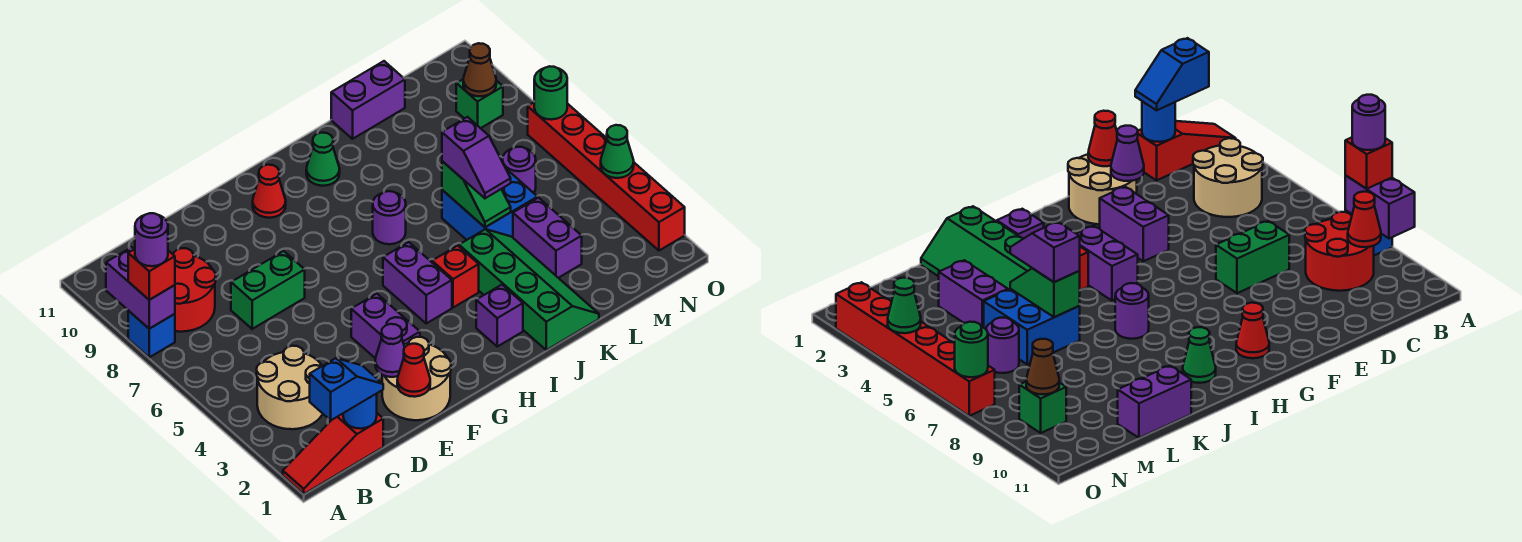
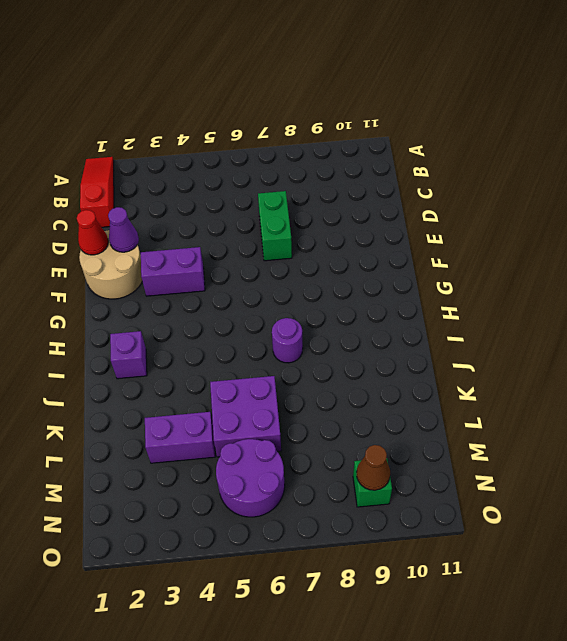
purple brick K5:L6 level 1 -> blue brick K5:L6 level 1
purple round brick M5:N6 level 1 -> purple round brick M6 level 1
none -> blue brick A8 level 1
none -> tan round brick B3:C4 level 1
none -> red round brick B8:C9 level 1
none -> red cone G10 level 1

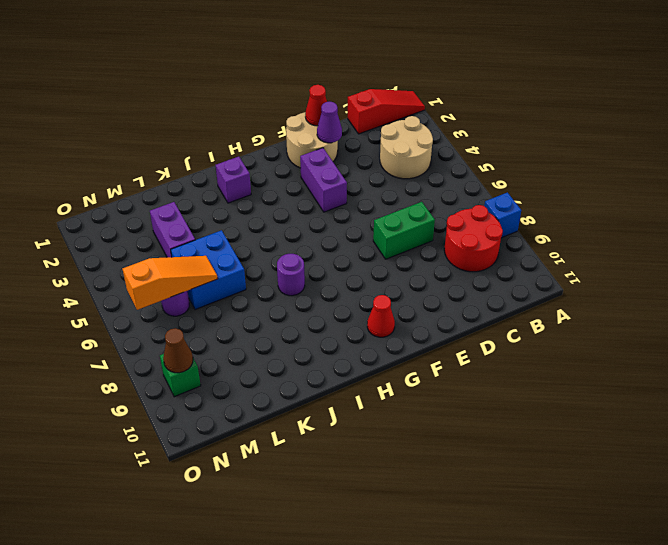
orange slope L6:N6 level 2 top N -> none
none -> purple brick H4:H5 level 1
none -> red brick I4 level 1
none -> green cone I10 level 1
none -> green slope J1:K4 level 1 top J

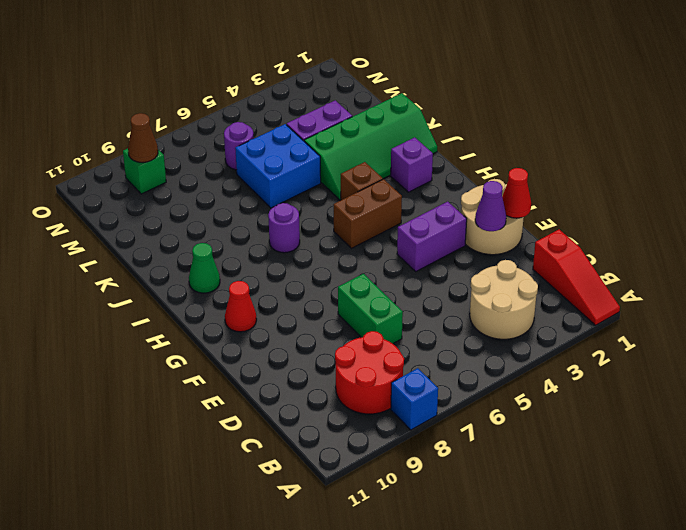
brown brick H4:H5 level 1 -> purple brick H4:H5 level 1
brown brick I4 level 1 -> red brick I4 level 1
green slope J1:K4 level 1 top K -> green slope J1:K4 level 1 top J
none -> purple brick K11:L11 level 1
none -> red brick O2:O7 level 1
none -> purple brick A8:A9 level 2
none -> red cone B9 level 2

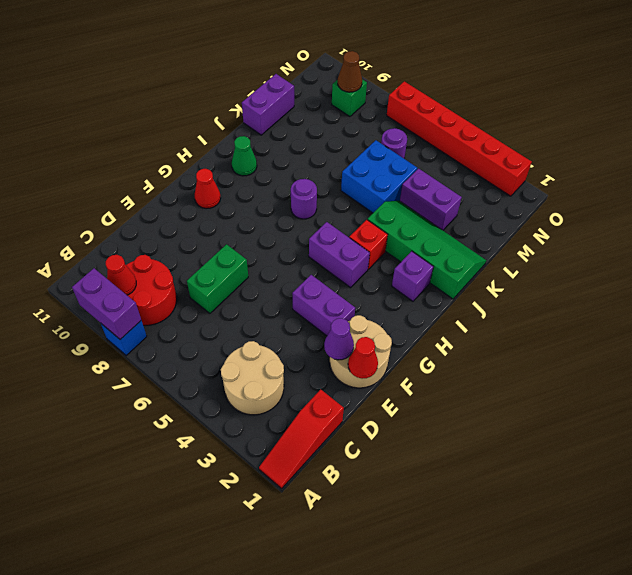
none -> blue round brick C1 level 2
none -> green slope K5:K6 level 2 top 6
none -> green cone O4 level 2
none -> green round brick O7 level 2

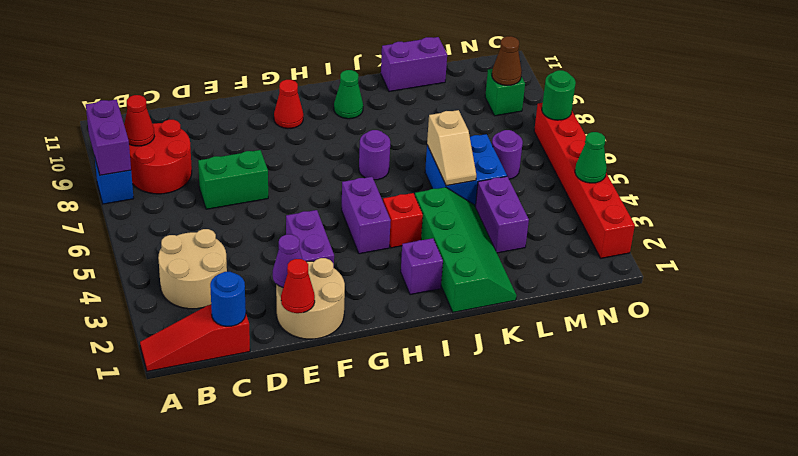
tan slope K5:K6 level 2 top 6 -> green slope K5:K6 level 2 top 6
none -> red brick A8 level 3
none -> blue slope B1:C1 level 3 top B
none -> purple slope K5:K6 level 3 top 6
none -> purple round brick A8 level 4

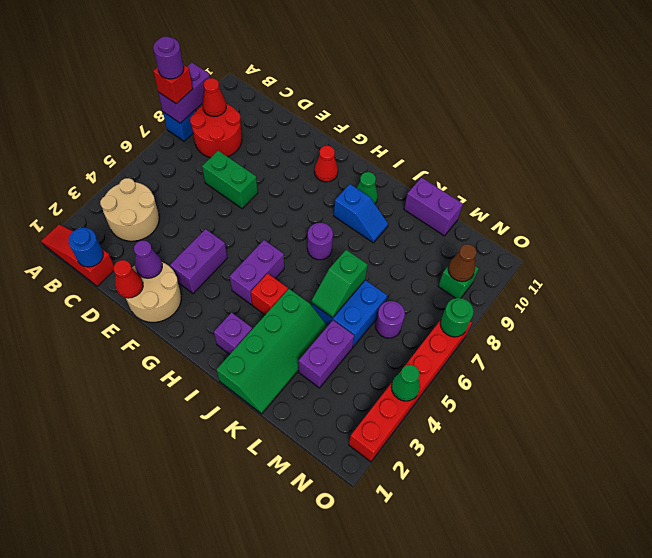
blue slope I9:J9 level 1 top I -> blue slope B1:C1 level 3 top B
none -> purple slope K5:K6 level 3 top 6

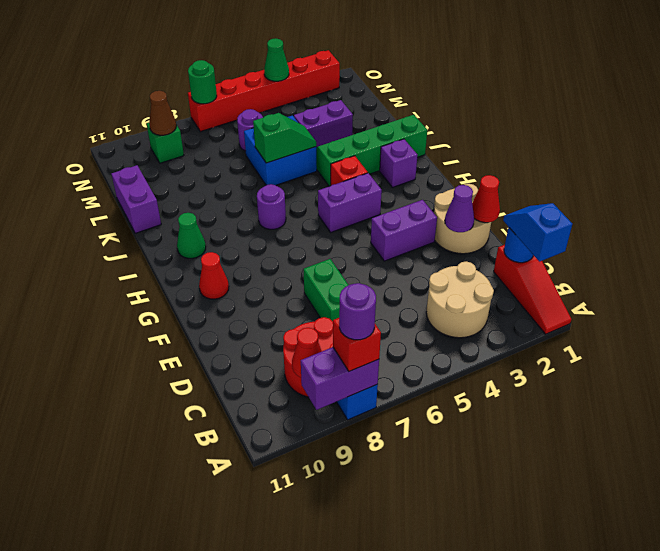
none -> purple slope K5:K6 level 3 top 6

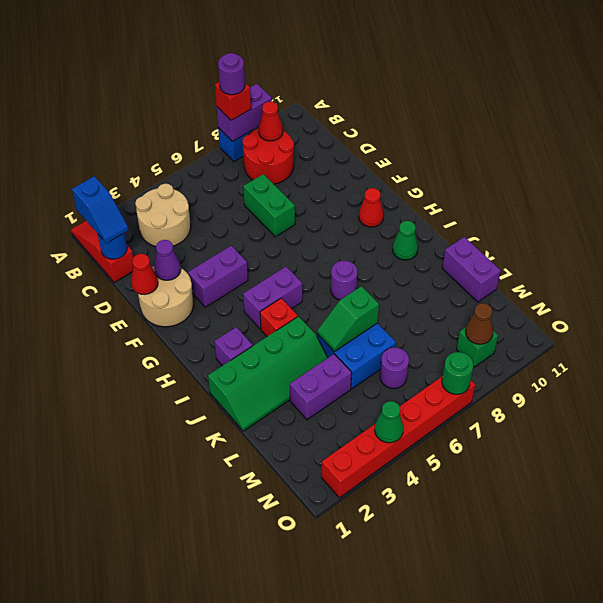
none -> purple slope K5:K6 level 3 top 6

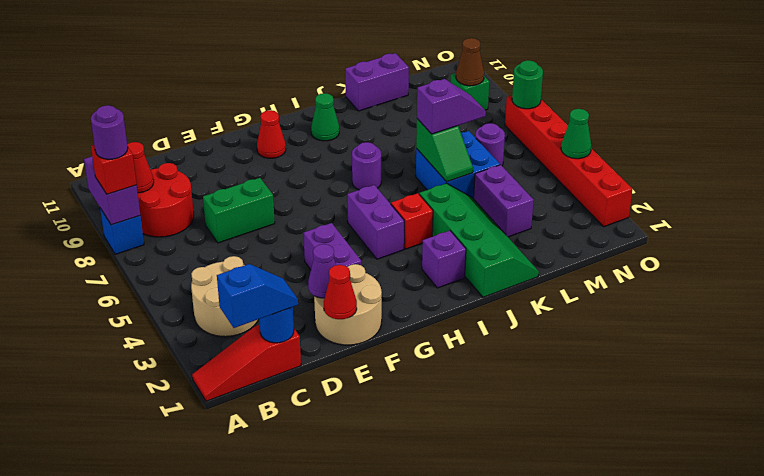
purple slope K6:L6 level 3 top K -> purple slope K5:K6 level 3 top 6

